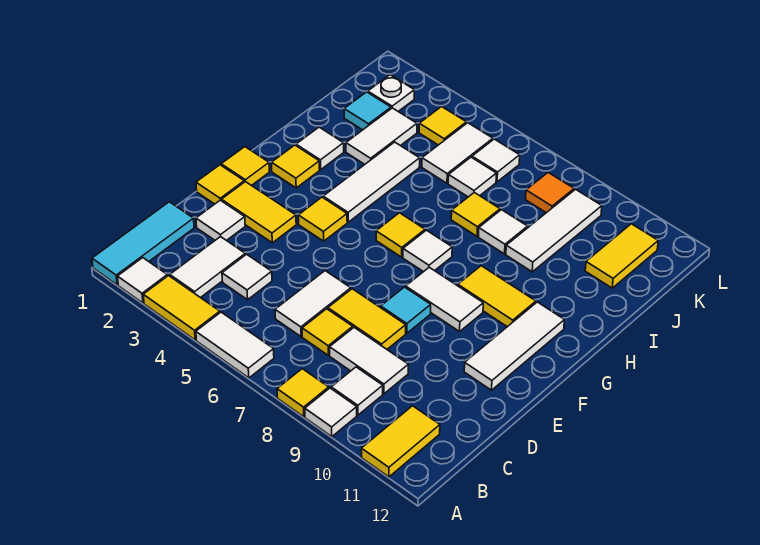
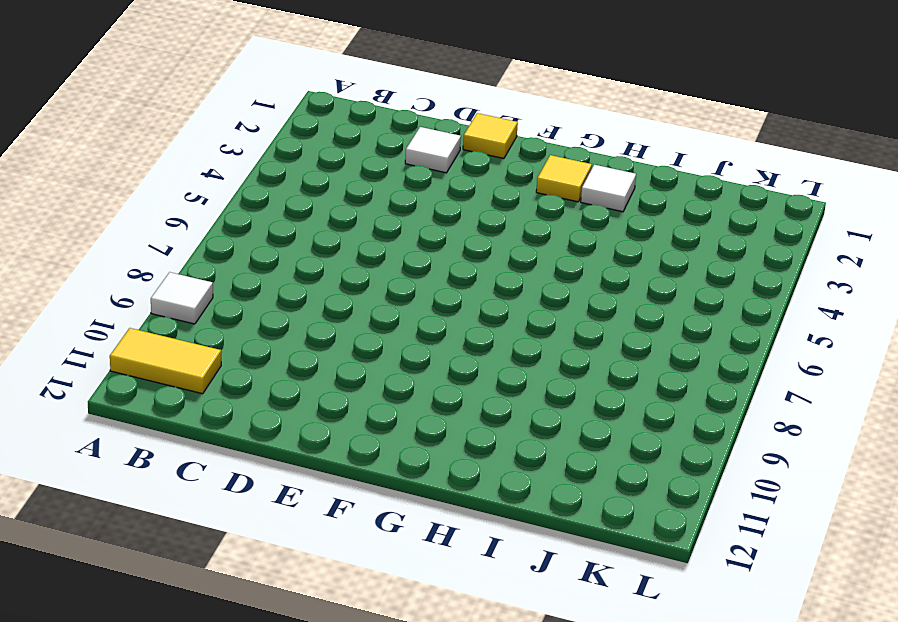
none -> cyan tile A1:C1 level 1
none -> white tile A2 level 1
none -> yellow tile A3:A4 level 1
none -> white tile A5:A6 level 1

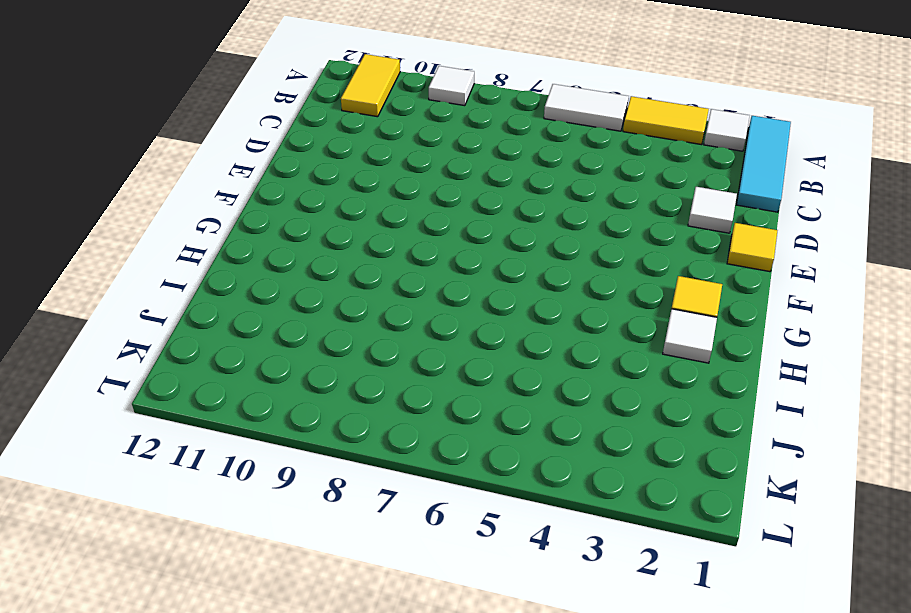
none -> yellow tile A8 level 1
none -> white tile B3:C3 level 1
none -> white tile B9 level 1
none -> white tile C4 level 1

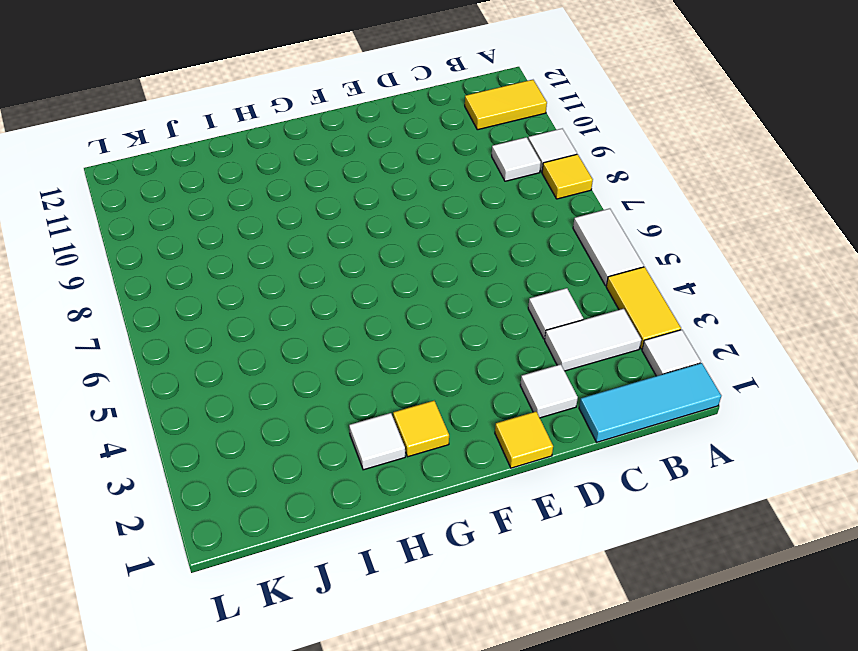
none -> white tile C6:D6 level 1
none -> yellow tile C7 level 1
none -> white tile C8:C9 level 1
none -> yellow tile D7:D8 level 1

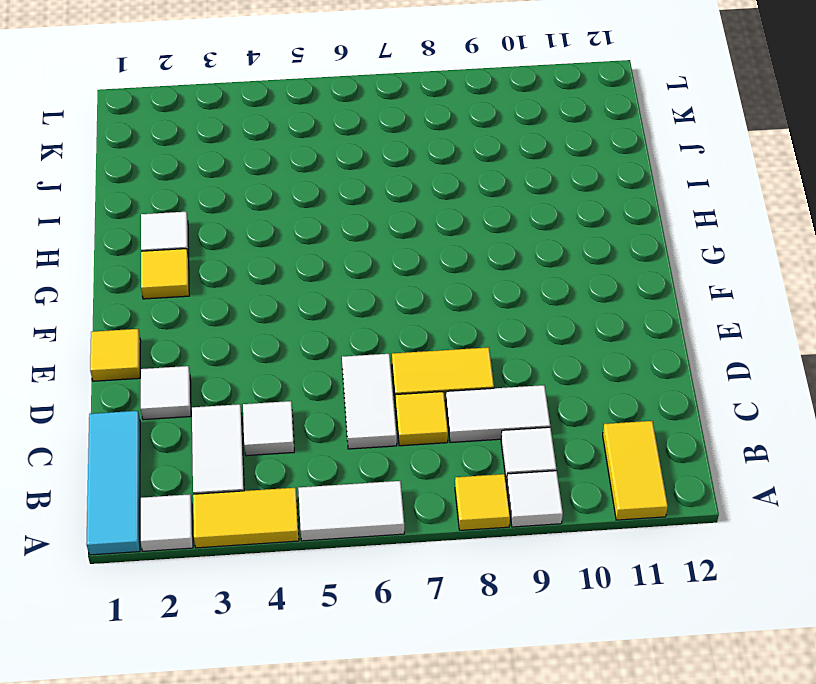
none -> yellow tile E2:E3 level 1
none -> cyan tile E8 level 1
none -> white tile E11:G11 level 1
none -> yellow tile F1 level 1

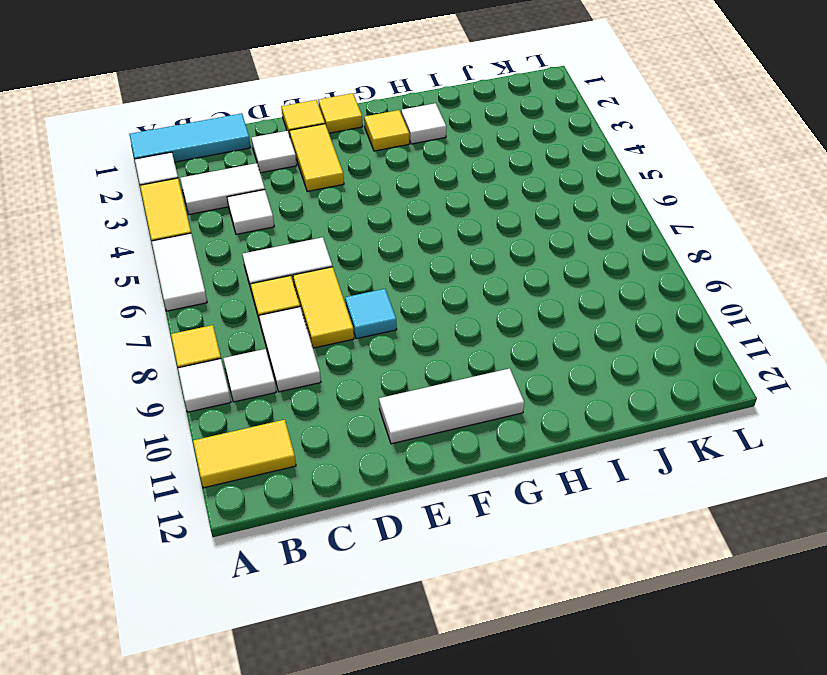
none -> yellow tile F4 level 1
none -> white tile F8:F9 level 1
none -> white tile G4:I4 level 1
none -> yellow tile G6 level 1

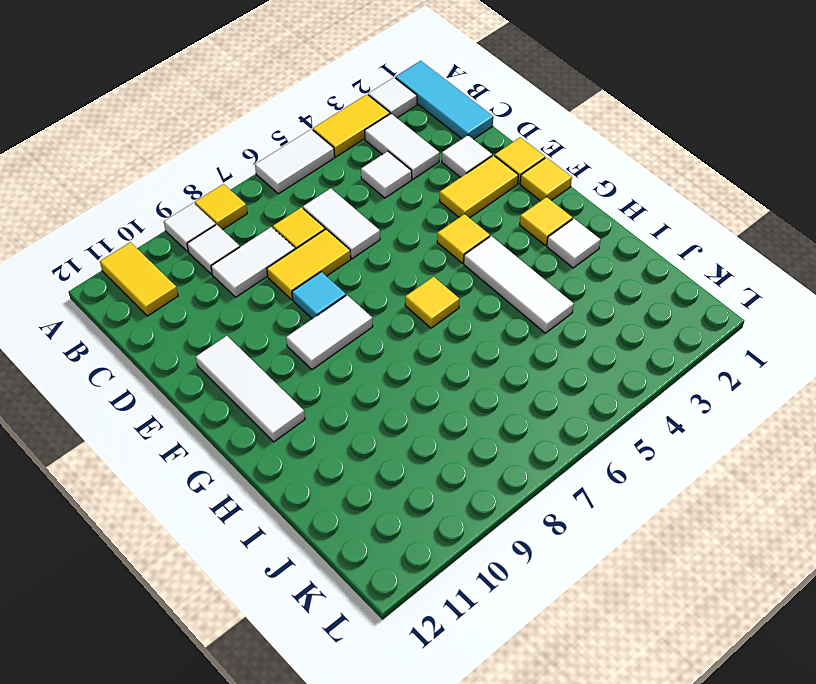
none -> white tile G7 level 1
none -> yellow tile G9:G10 level 1
none -> white tile I3:J3 level 1
none -> yellow tile I7 level 1

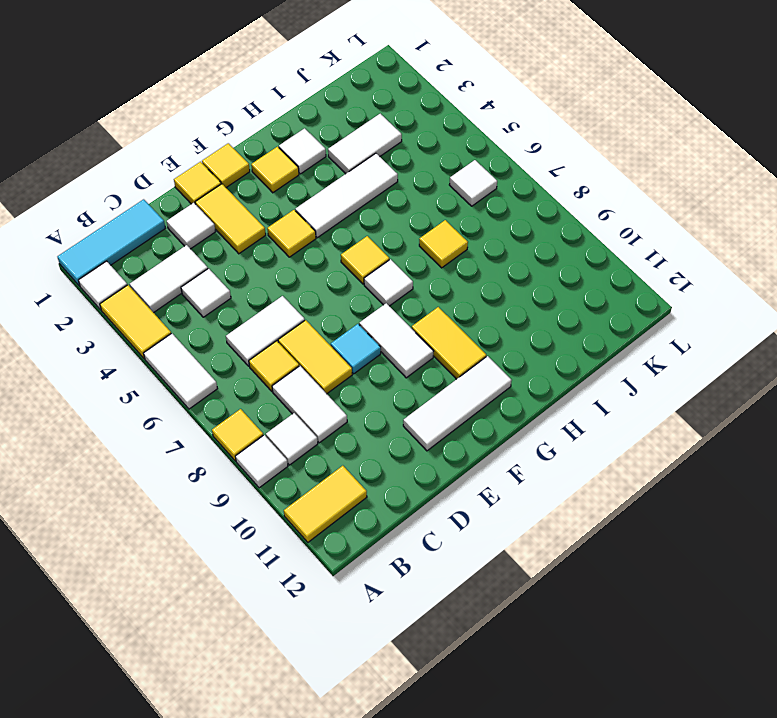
none -> white tile I8 level 1
none -> white tile I9:K9 level 1
none -> cyan tile J2 level 1
none -> white tile J5:K5 level 1

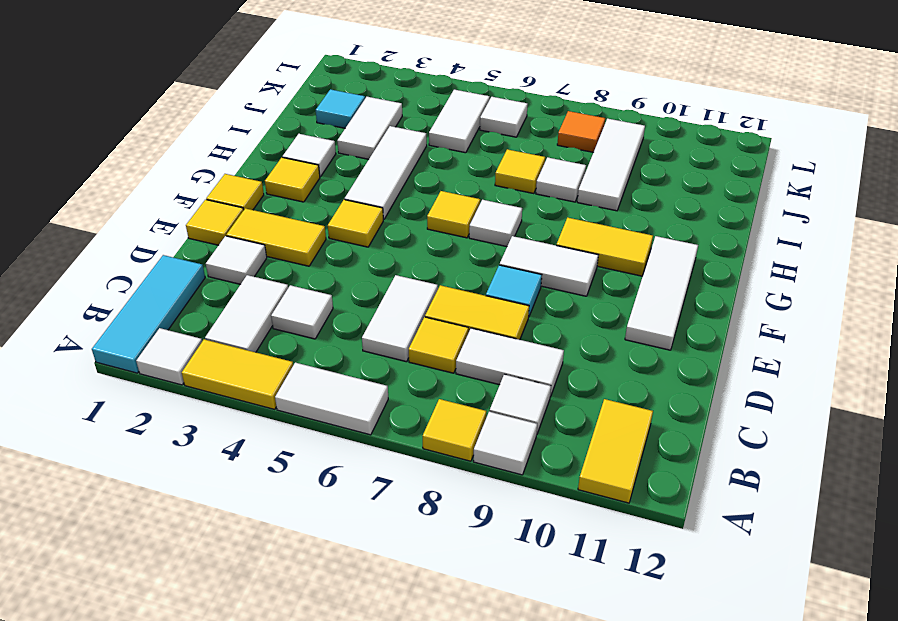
none -> white tile J6 level 1
none -> yellow tile J11:K11 level 1
none -> white plate K2 level 1
none -> yellow tile K4 level 1

